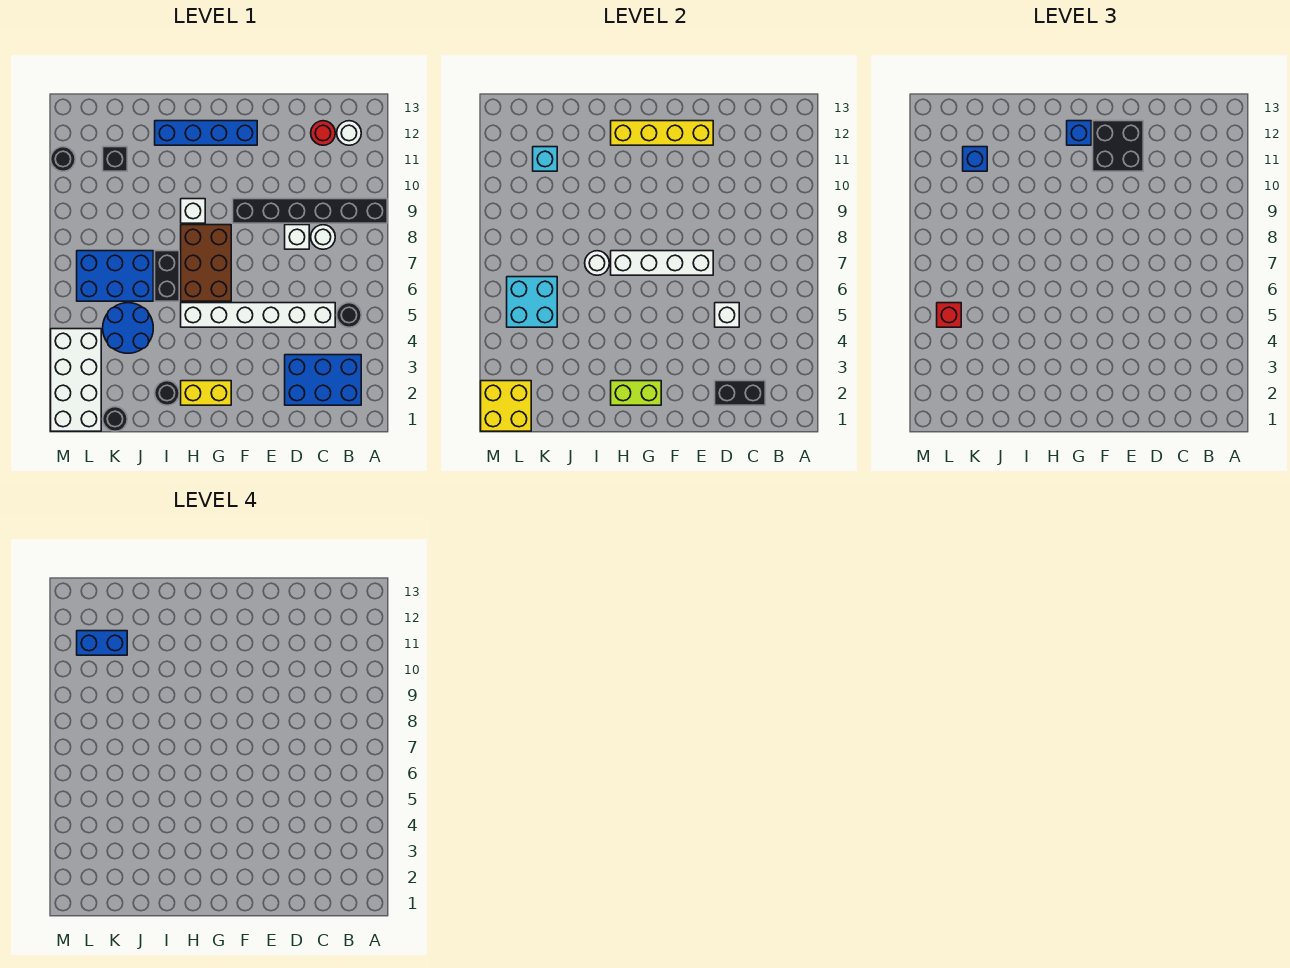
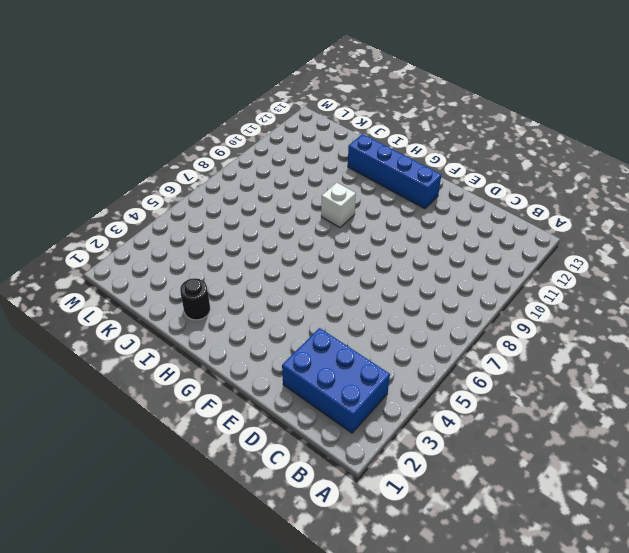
none -> black brick A9:F9 level 1
none -> black round brick B5 level 1
none -> white round brick B12 level 1
none -> white brick C5:H5 level 1

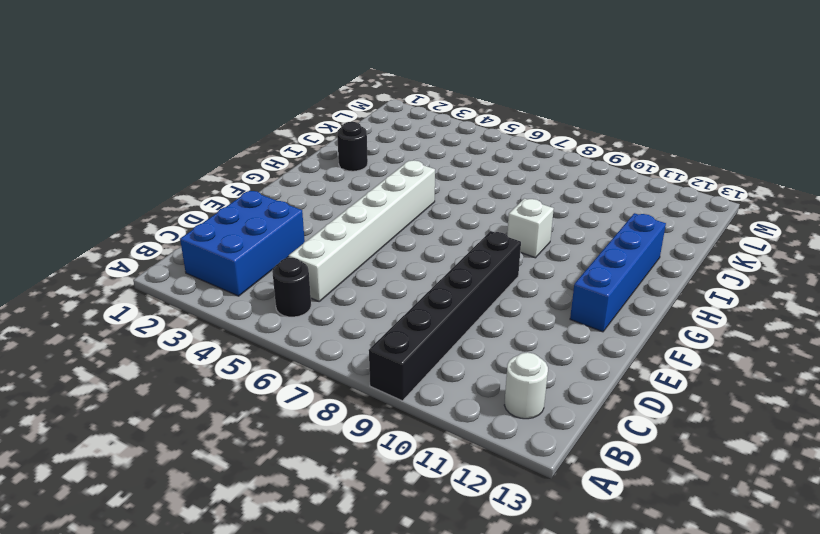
none -> white round brick C8 level 1
none -> red round brick C12 level 1
none -> white brick D8 level 1
none -> yellow brick G2:H2 level 1

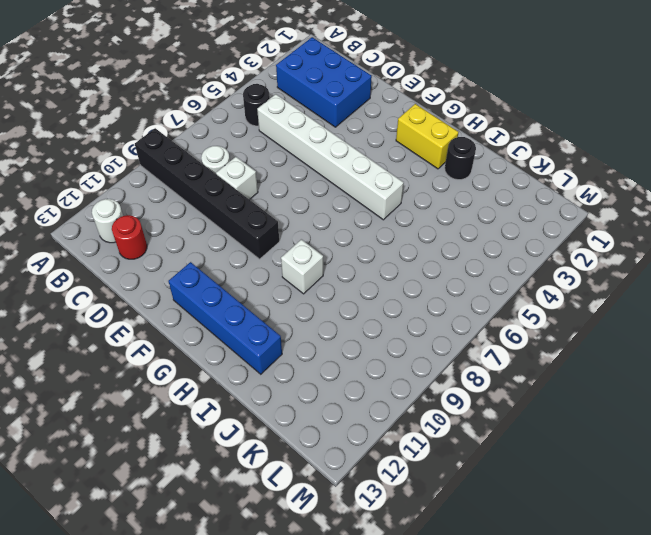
none -> brown brick G6:H8 level 1
none -> black brick I6:I7 level 1
none -> blue round brick J4:K5 level 1
none -> blue brick J6:L7 level 1

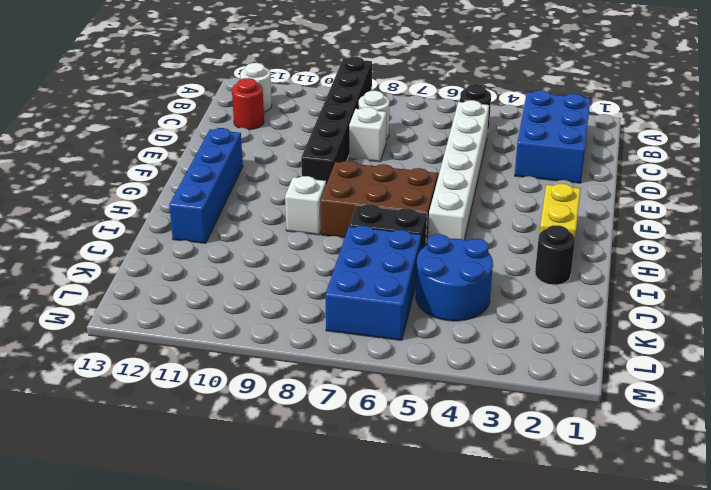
none -> black round brick K1 level 1
none -> black brick K11 level 1
none -> white brick L1:M4 level 1
none -> black round brick M11 level 1

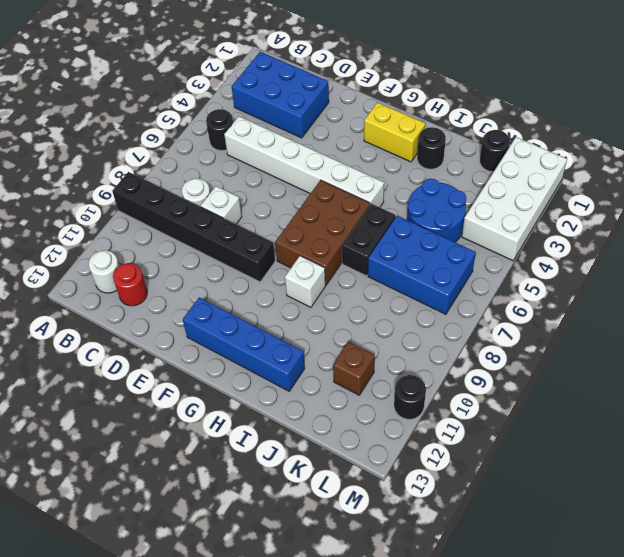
brown brick K11 level 1 -> black brick K11 level 1
none -> black brick C2:D2 level 2
none -> white brick D5 level 2
none -> white brick E7:H7 level 2
none -> yellow brick E12:H12 level 2

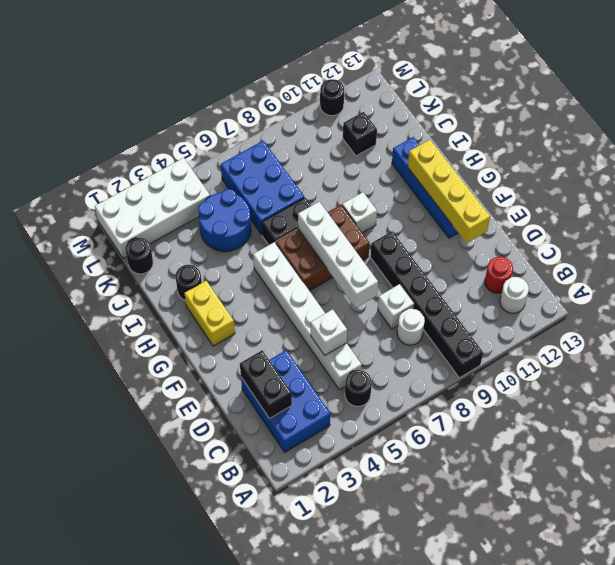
none -> lime brick G2:H2 level 2
none -> white round brick I7 level 2
none -> cyan brick K5:L6 level 2
none -> cyan brick K11 level 2

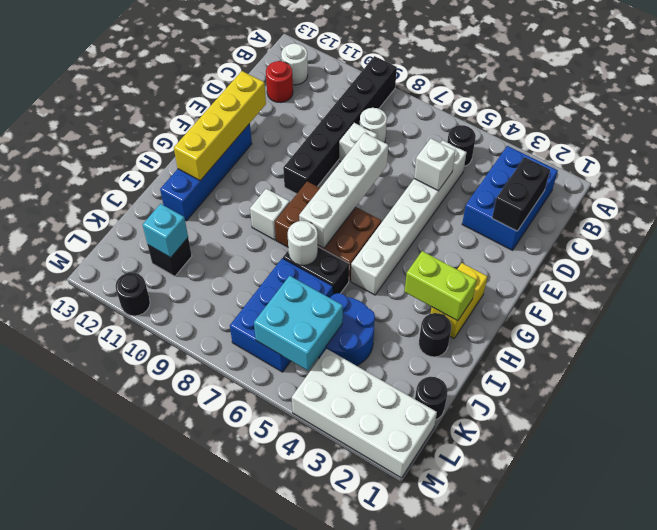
lime brick H2:H3 level 2 -> lime brick G2:H2 level 2
none -> yellow brick L1:M2 level 2
none -> black brick E11:F12 level 3
none -> blue brick G12 level 3
none -> blue brick K11 level 3

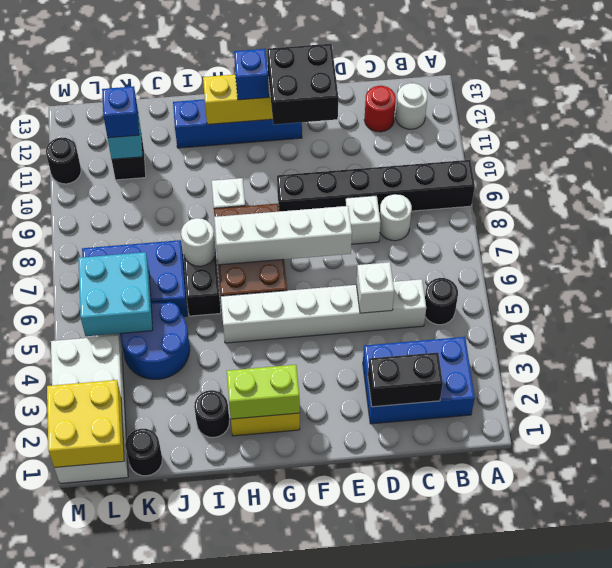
none -> red brick L5 level 3
none -> blue brick K11:L11 level 4

